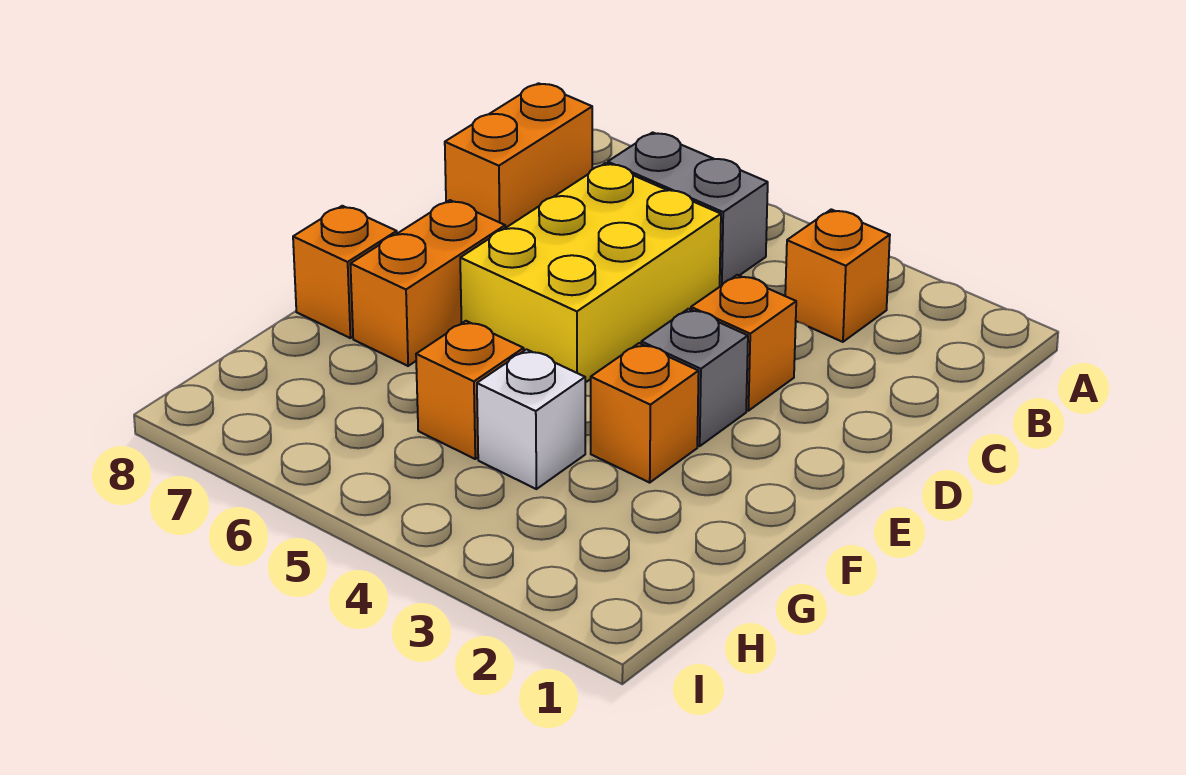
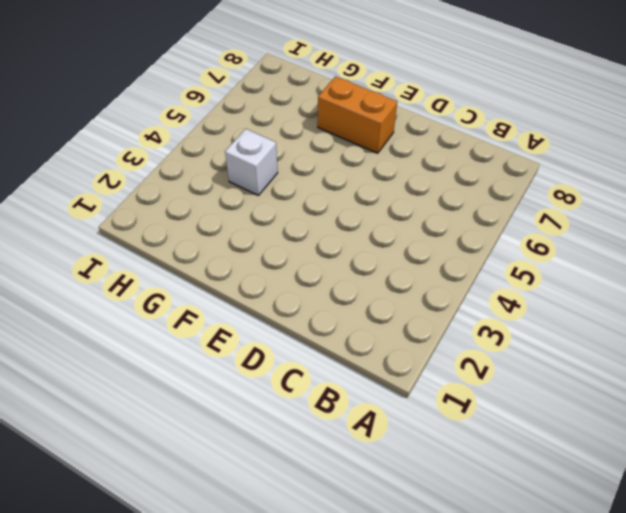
none -> orange brick B3 level 1
none -> grey brick B5:B6 level 1

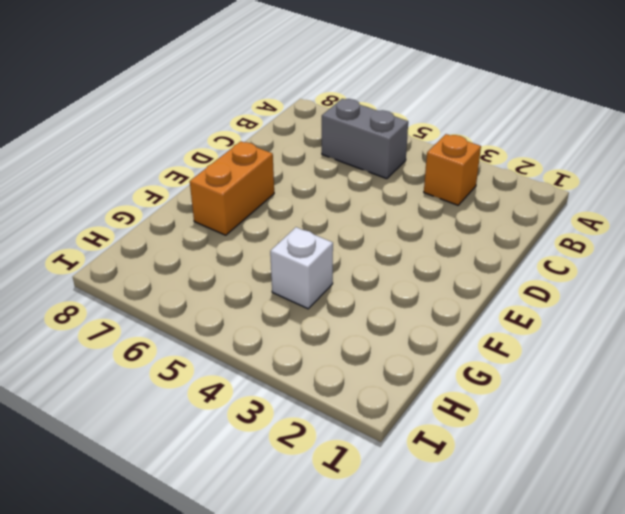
none -> orange brick B8:C8 level 1
none -> yellow brick C5:E6 level 1

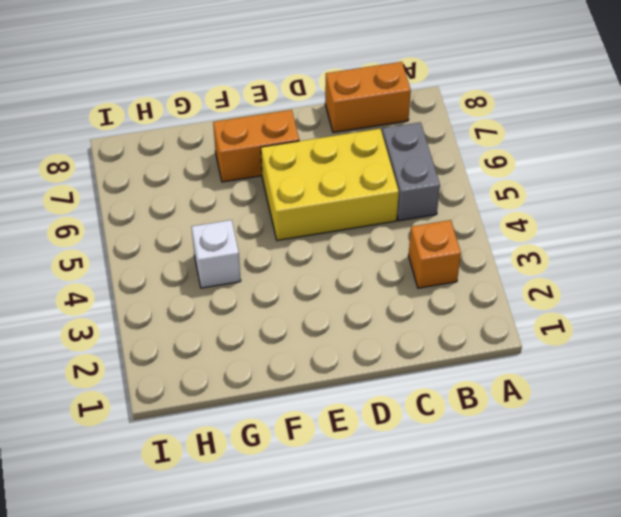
none -> orange brick D3 level 1
none -> grey brick E3 level 1

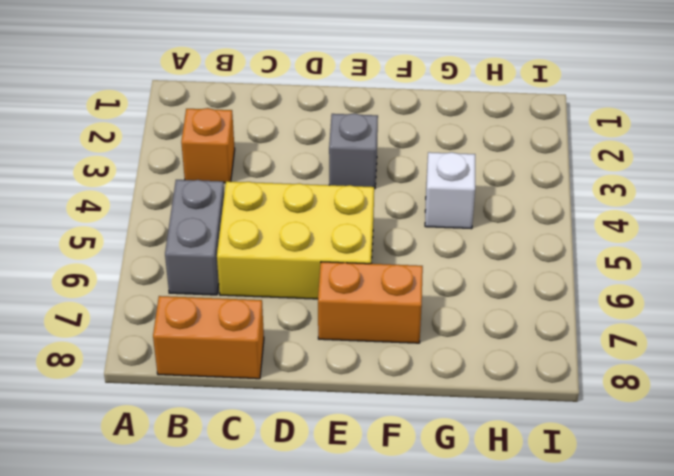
none -> orange brick D3 level 1
none -> orange brick F3 level 1

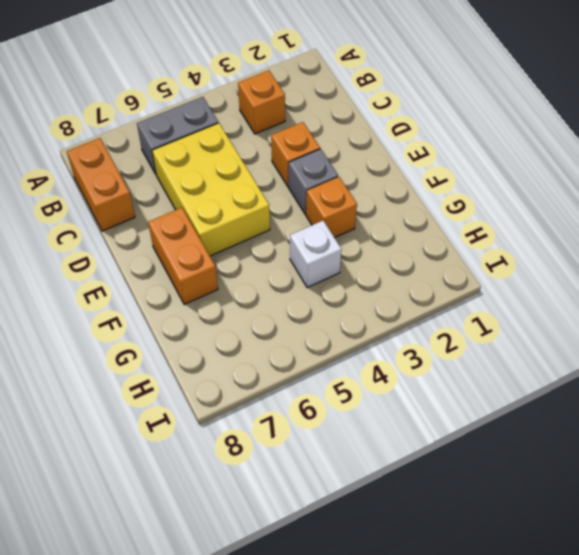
none -> orange brick F8 level 1
none -> orange brick G5 level 1

